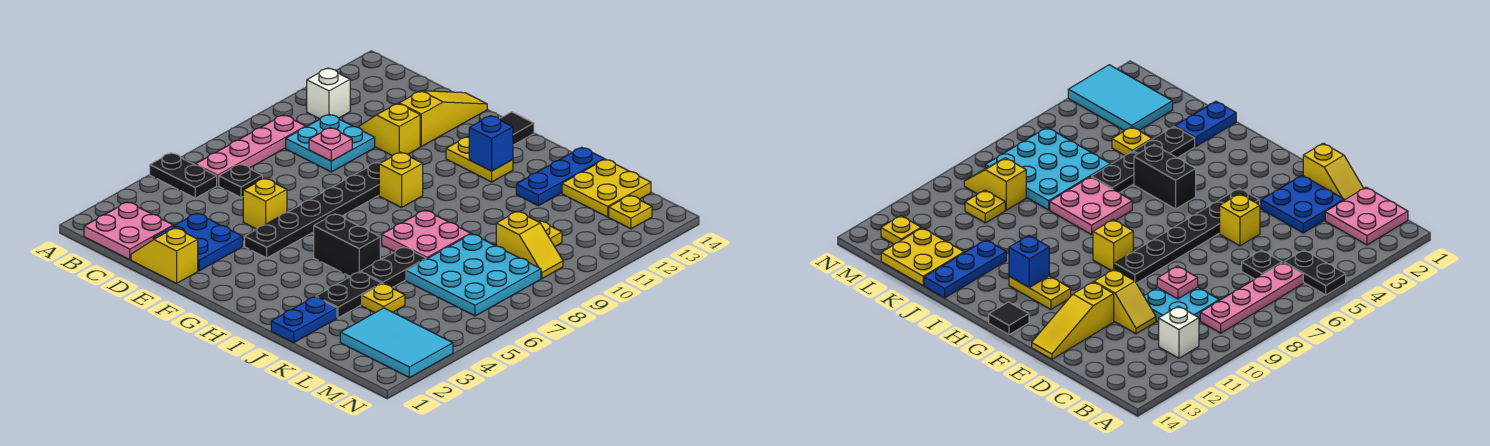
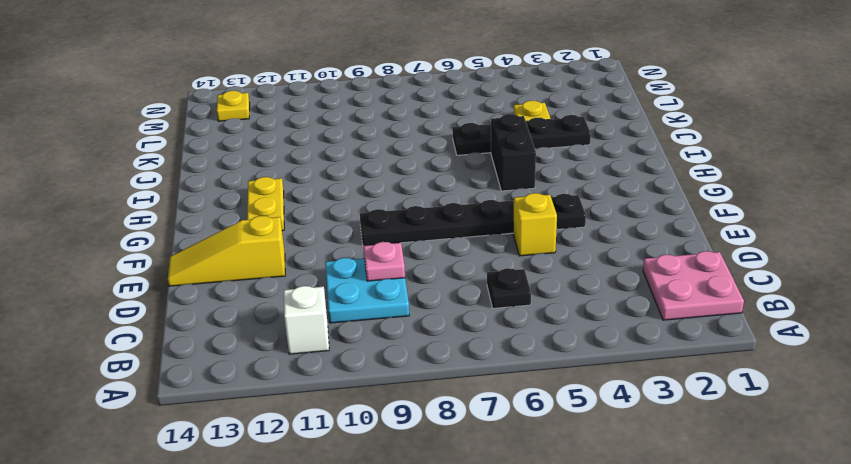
none -> black plate A5:B5 level 1
none -> pink plate B6:B9 level 1
none -> yellow slope D1:E1 level 1 top E
none -> blue plate D2:E3 level 1

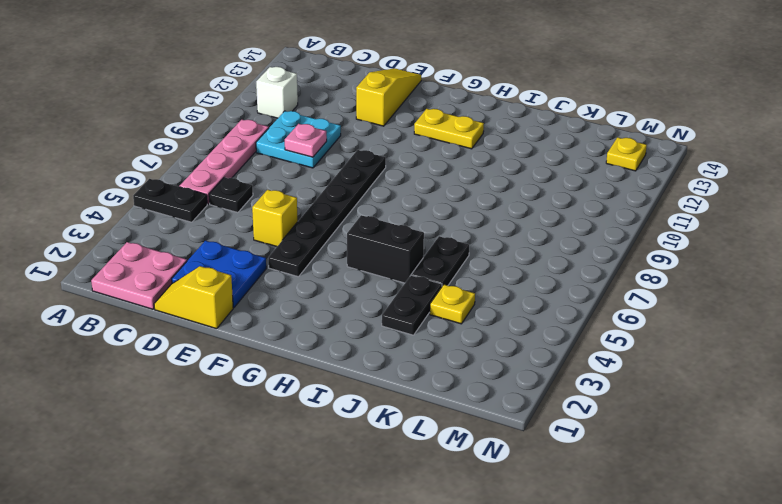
none -> yellow slope D11:E11 level 1 top E
none -> yellow brick G9 level 1
none -> black tile G14 level 1
none -> pink plate I7:J8 level 1

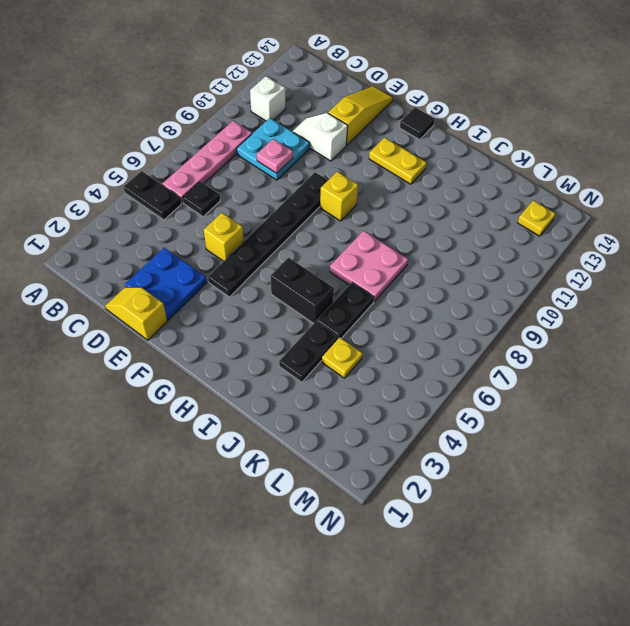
white slope D11:E11 level 1 top E -> yellow slope D11:E11 level 1 top E
none -> pink plate B1:C2 level 1
none -> blue plate J1:J2 level 1
none -> blue plate J12:J14 level 1
none -> cyan plate K6:M8 level 1

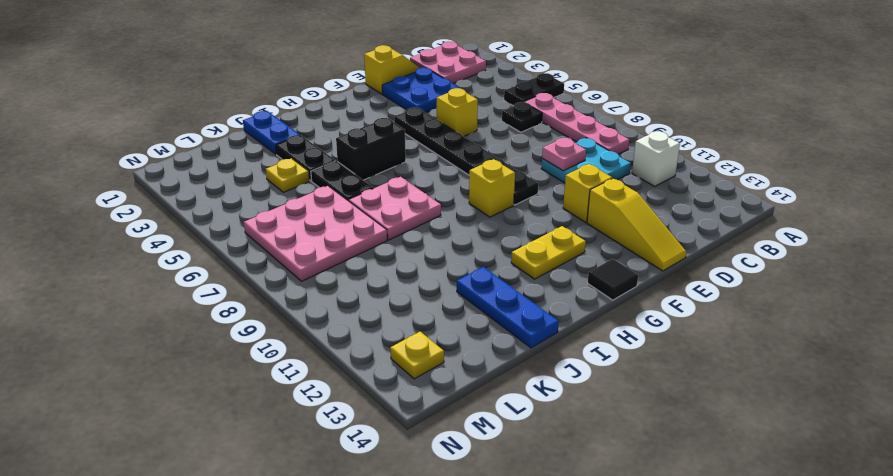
pink plate K6:M8 level 1 -> cyan plate K6:M8 level 1
none -> yellow plate K13:L14 level 1
none -> cyan tile L2:N3 level 1
none -> yellow slope L9:M9 level 1 top L
none -> yellow plate L10 level 1

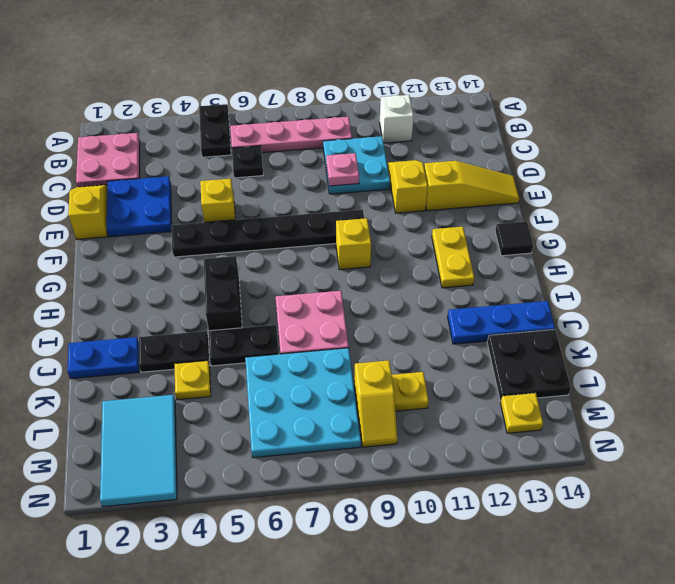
black plate K13:L14 level 1 -> yellow plate K13:L14 level 1
none -> blue brick H12 level 2

